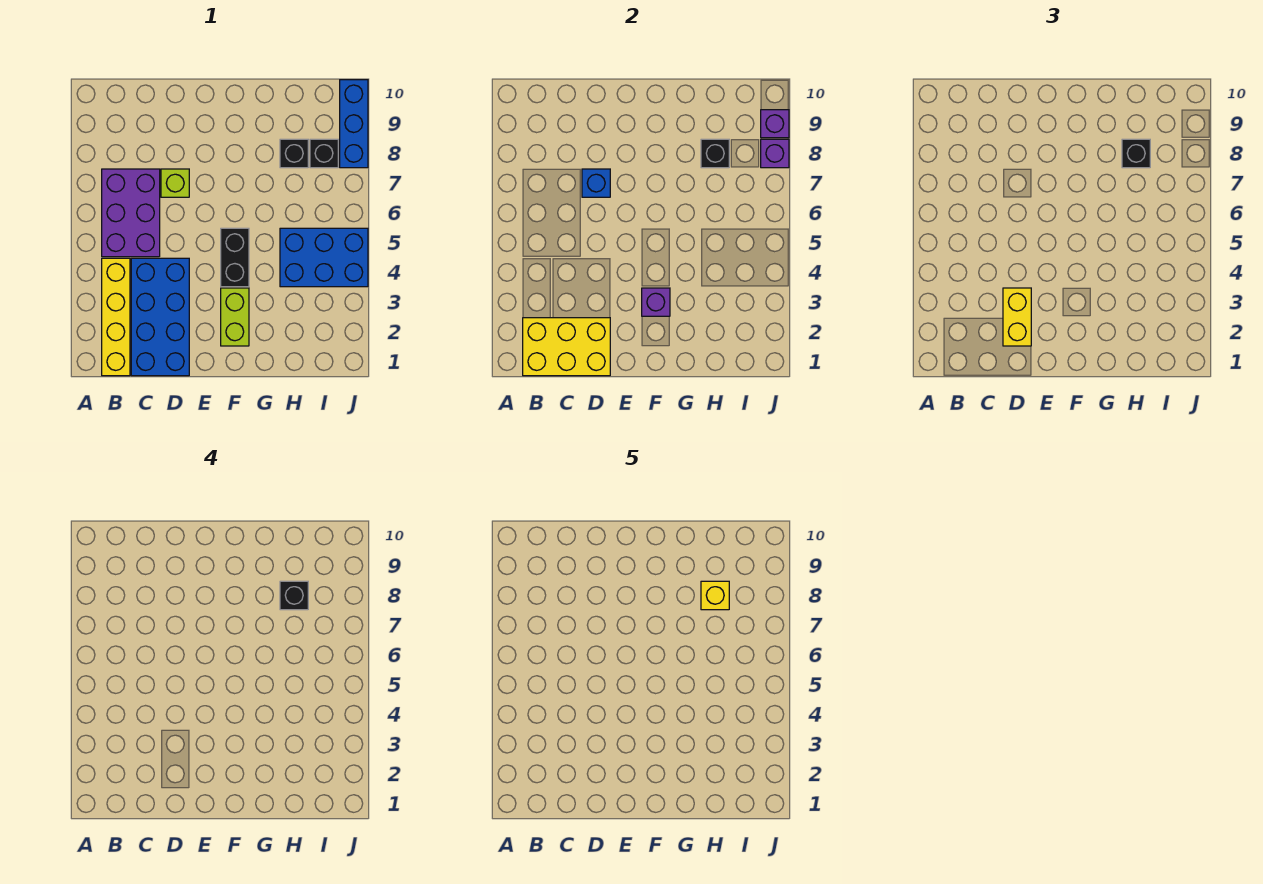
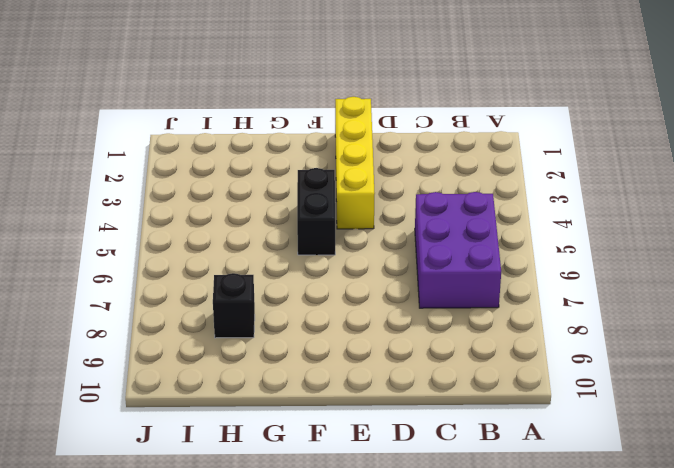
yellow brick E1:E4 level 1 -> yellow brick B1:B4 level 1
none -> blue brick C1:D4 level 1
none -> lime brick D7 level 1
none -> lime brick F2:F3 level 1

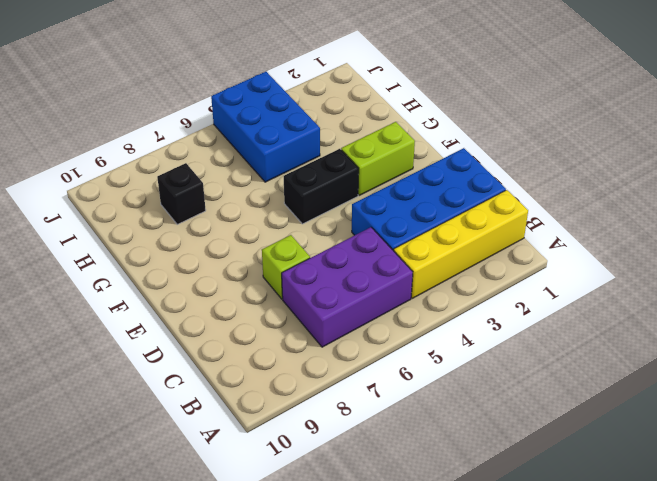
none -> black brick I8 level 1
none -> blue brick J8:J10 level 1
none -> yellow brick B1:D2 level 2

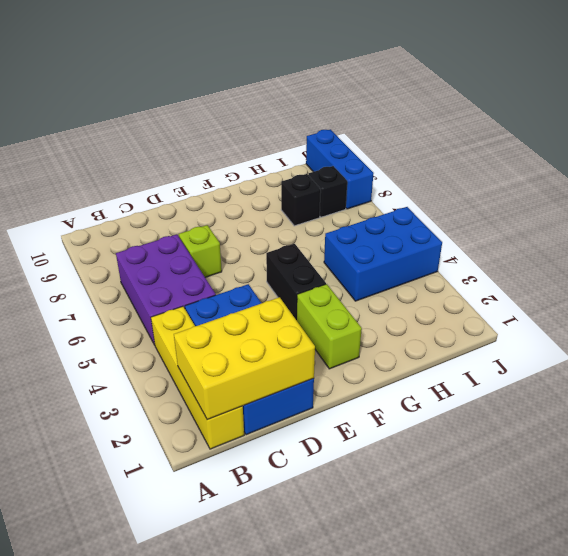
none -> blue brick D7 level 2
none -> purple brick F3 level 2
none -> black brick H8 level 2

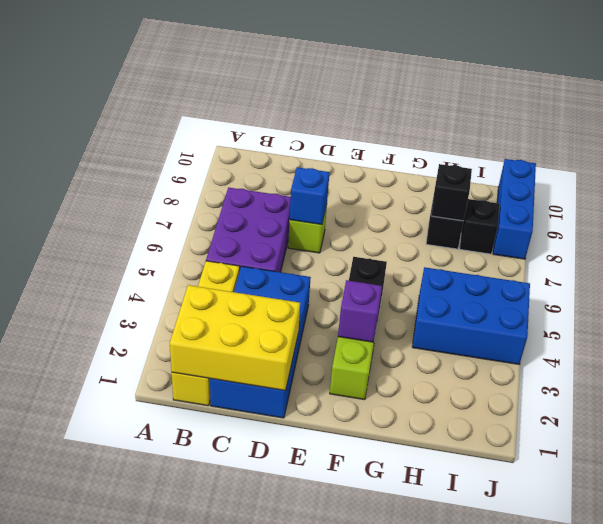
none -> purple brick J8 level 2
none -> purple brick J9 level 2
none -> yellow brick D2:D3 level 3

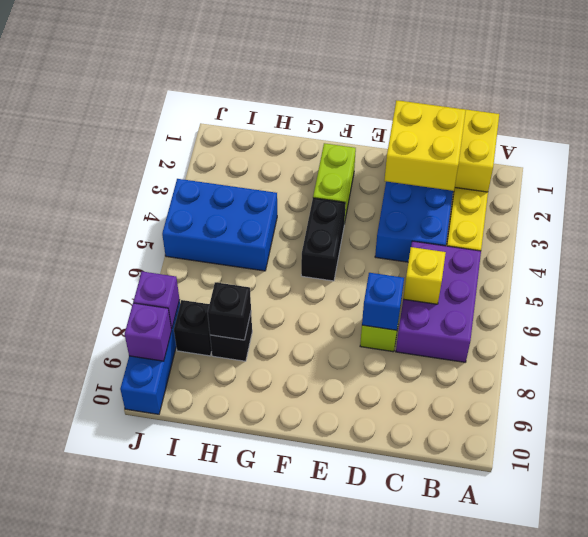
yellow brick C2:D3 level 3 -> yellow brick D2:D3 level 3
yellow brick C6 level 2 -> yellow brick H8 level 5
none -> purple brick F3 level 2
none -> black brick H8 level 3
none -> black brick H8 level 4

